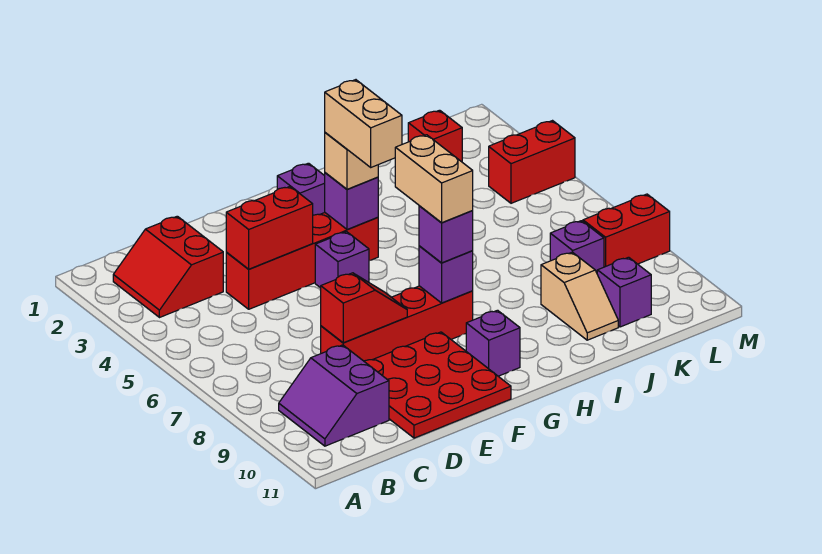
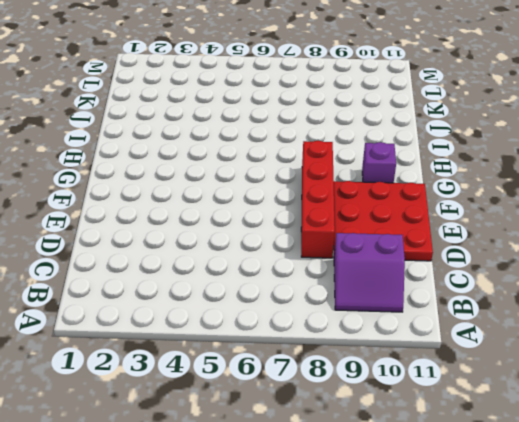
none -> red slope B2:C3 level 1 top C
none -> red brick D4:G4 level 1
none -> purple brick F5 level 1

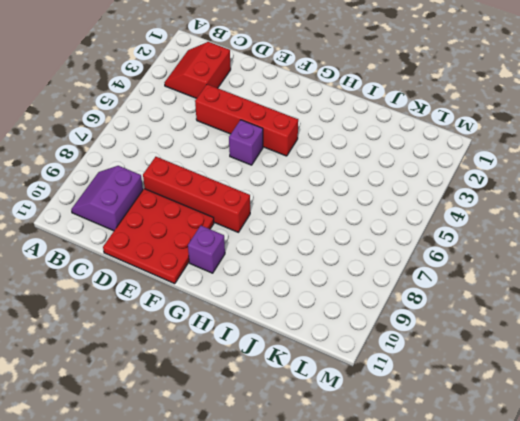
none -> purple brick G2 level 1
none -> tan slope J9:J10 level 1 top 9
none -> red brick K2 level 1

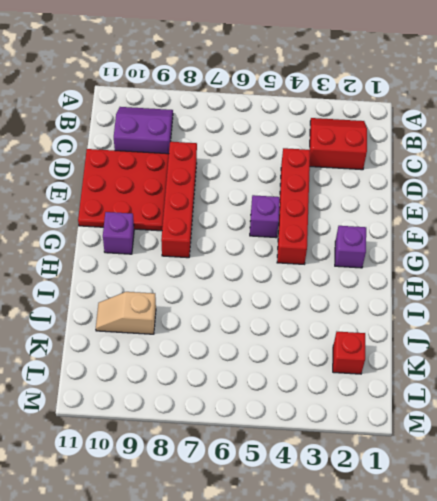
none -> purple brick K8 level 1
none -> purple brick K10 level 1
none -> red brick L4:M4 level 1

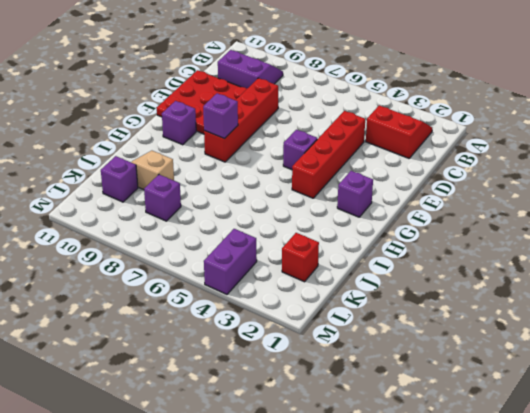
purple brick L4:M4 level 1 -> red brick L4:M4 level 1
none -> red brick L8:M8 level 1
none -> red brick D4:E4 level 2
none -> red slope D8:E8 level 2 top D

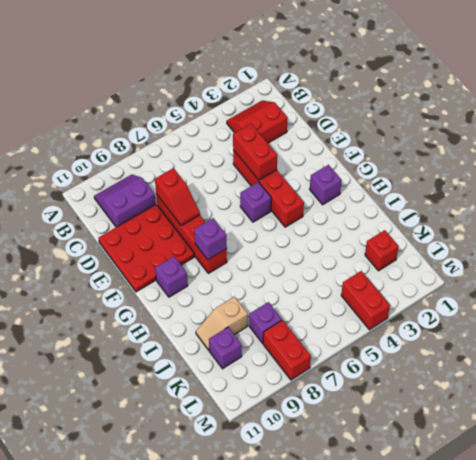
none -> purple brick G4 level 2
none -> tan brick G4 level 3
none -> purple brick G8 level 3

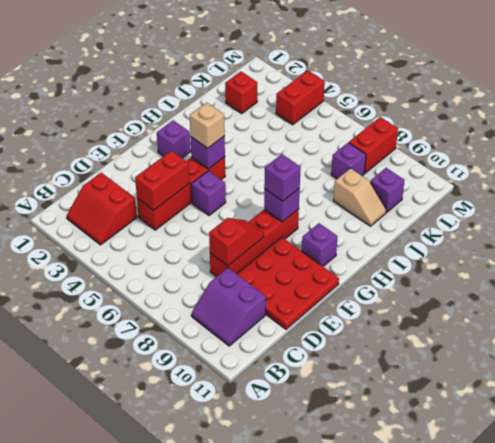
none -> tan brick G4:G5 level 4
none -> tan brick G7:G8 level 4

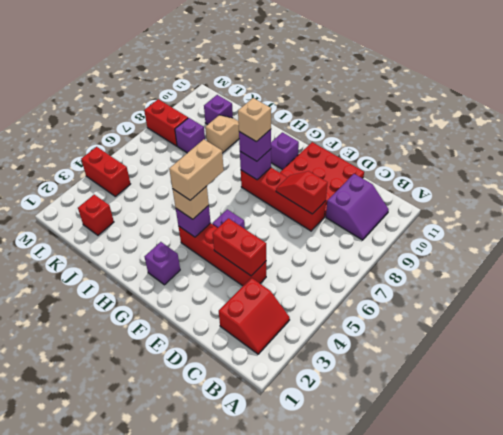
tan brick G8 level 4 -> tan brick G7:G8 level 4

